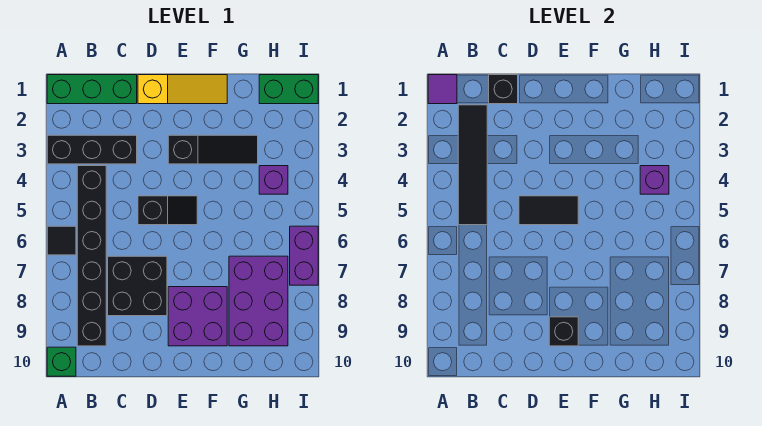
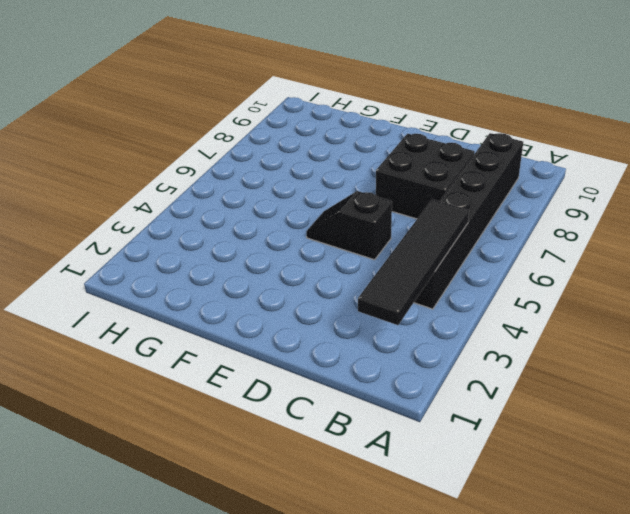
none -> green brick A1:C1 level 1
none -> black brick A3:C3 level 1
none -> black tile A6 level 1

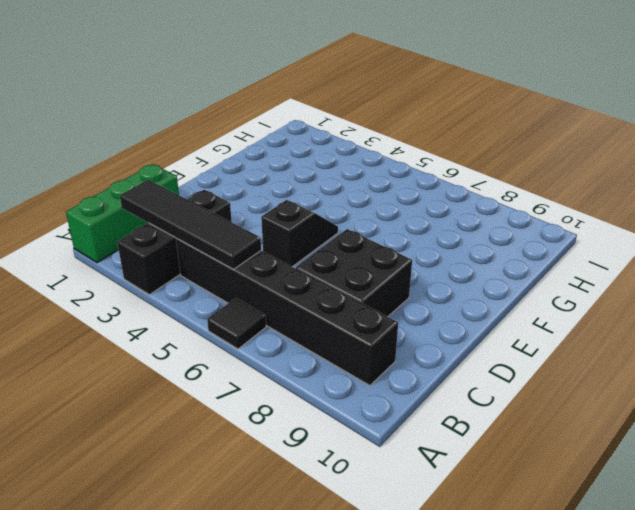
none -> green brick A10 level 1
none -> yellow slope D1:F1 level 1 top D
none -> black slope E3:G3 level 1 top E

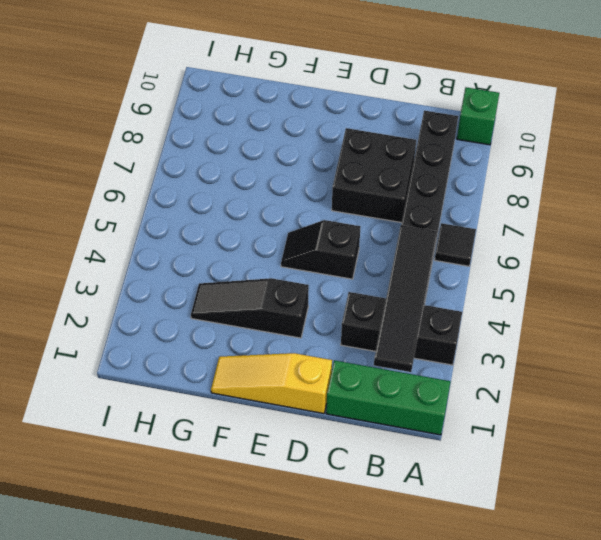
none -> purple brick E8:F9 level 1
none -> purple brick G7:H9 level 1
none -> green brick H1:I1 level 1

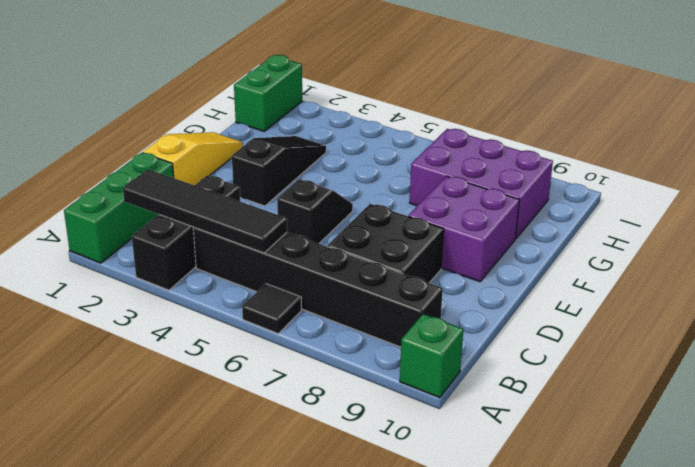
none -> purple brick H4 level 1
none -> purple brick I6:I7 level 1
none -> purple tile A1 level 2

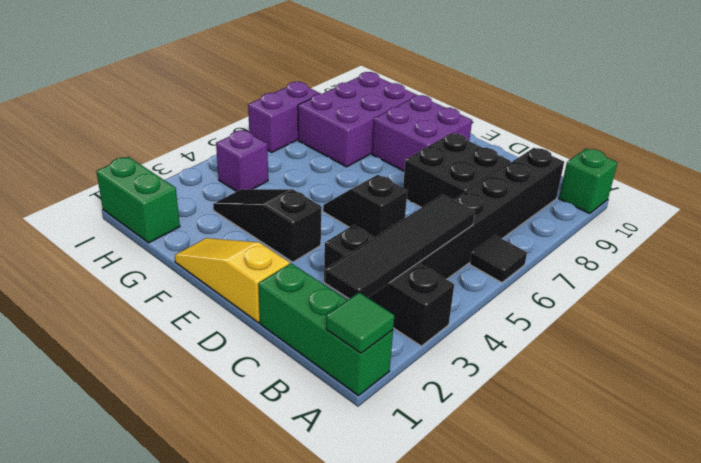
green tile A1 level 2 -> purple tile A1 level 2
none -> black brick C1 level 2
none -> black tile D5:E5 level 2
none -> black brick E9 level 2

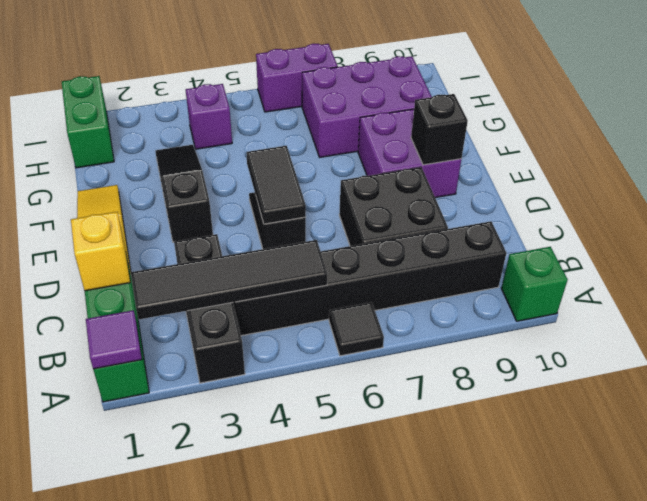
yellow brick C1 level 2 -> black brick C1 level 2
none -> purple brick H4 level 2

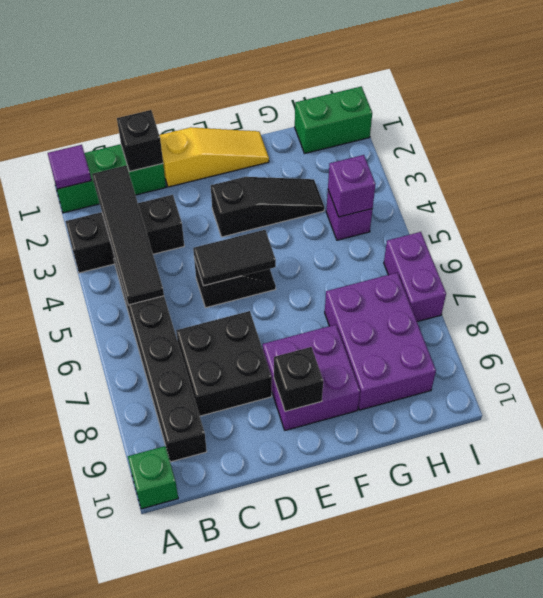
none -> black tile A6 level 1

